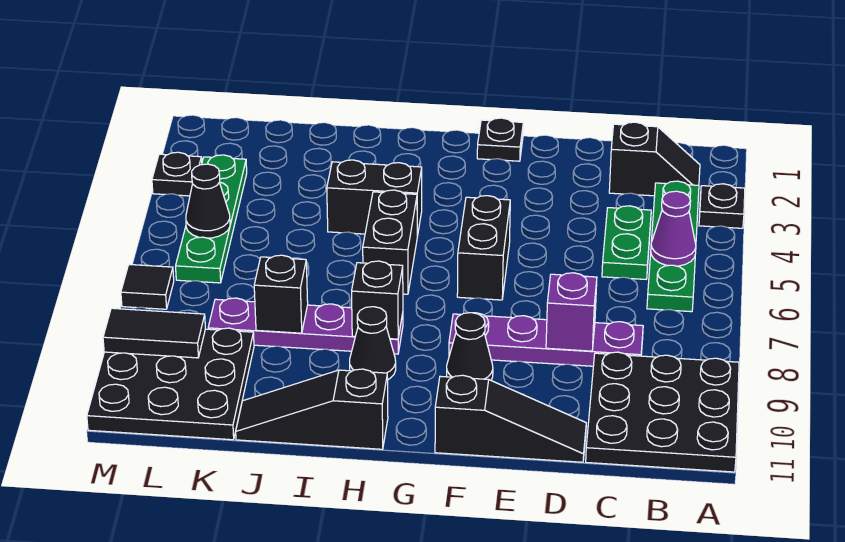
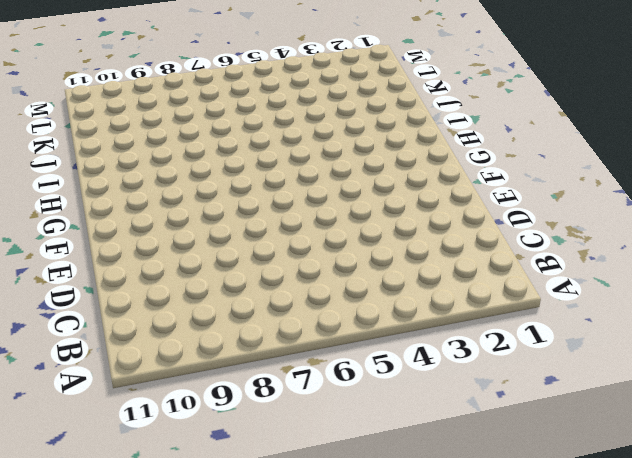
none -> black plate A3 level 1
none -> black plate A9:C11 level 1
none -> black slope B2:C2 level 1 top C

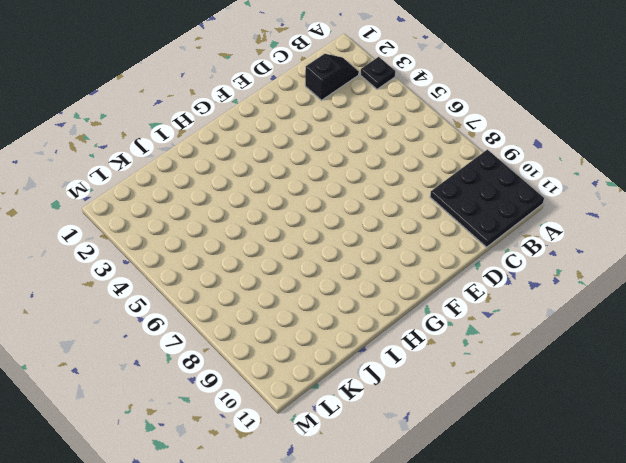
none -> green plate B3:B6 level 1
none -> green plate C4:C5 level 1
none -> purple plate C8:F8 level 1

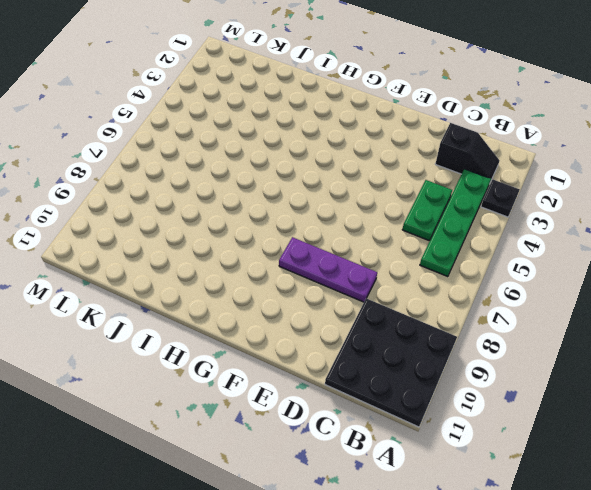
purple plate D8:F8 level 1 -> purple plate C8:F8 level 1
none -> black slope D11:F11 level 1 top F
none -> black plate F1 level 1
none -> black brick F5:F6 level 1

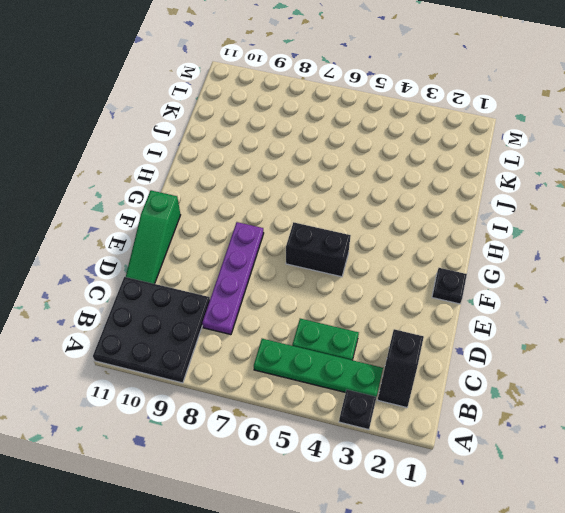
green slope D11:F11 level 1 top F -> black slope D11:F11 level 1 top F
none -> black cone F9 level 1
none -> black brick H4:I4 level 1
none -> black brick H5:H6 level 1

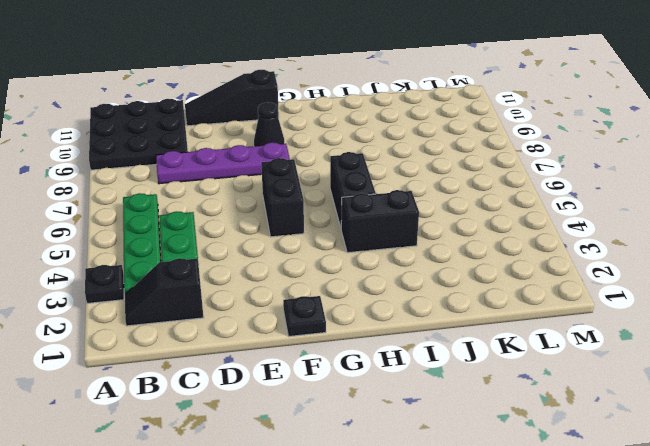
none -> purple plate H8:K8 level 1
none -> black cone H9 level 1
none -> black slope H11:J11 level 1 top H

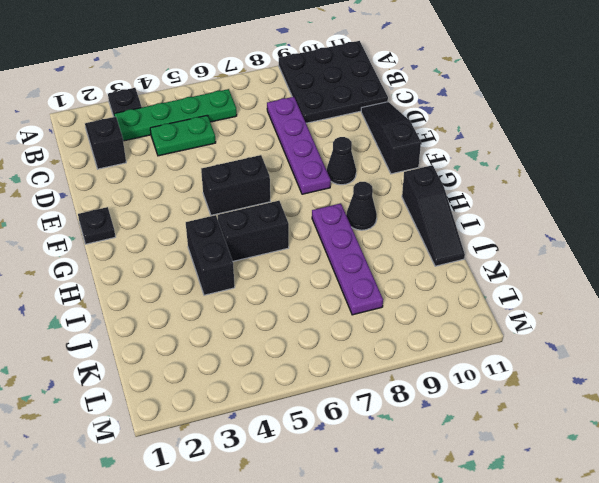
none -> black plate K9:M11 level 1
none -> green plate L3:L6 level 1
none -> black plate M3 level 1

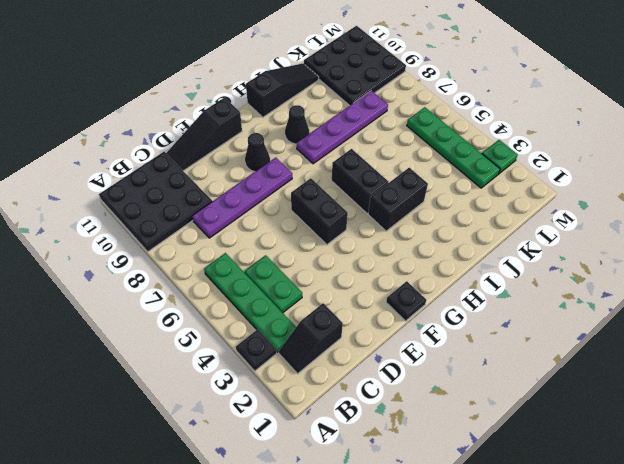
green plate M3 level 1 -> black plate M3 level 1
none -> black tile M7 level 1
none -> purple cone B5 level 2
none -> purple brick D8 level 2

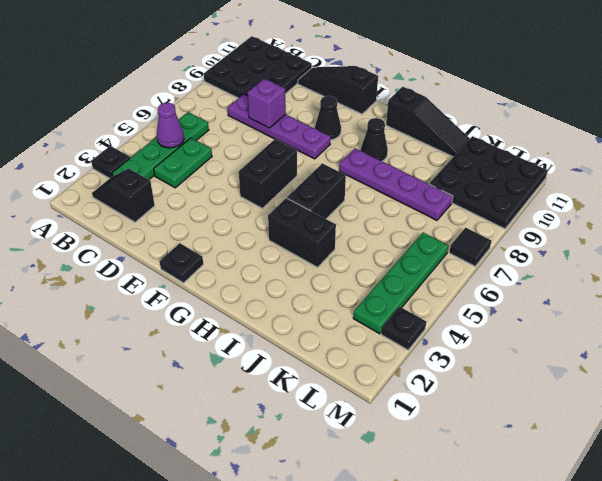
none -> black brick H8 level 2
none -> black brick J8 level 2
none -> black cone L5 level 2

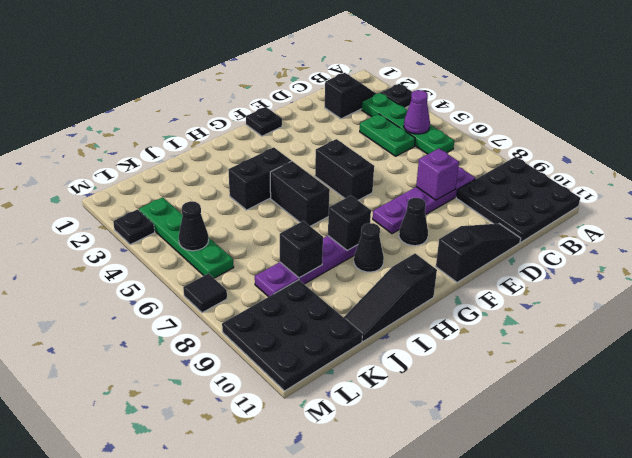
none -> black tile L9:M9 level 2

